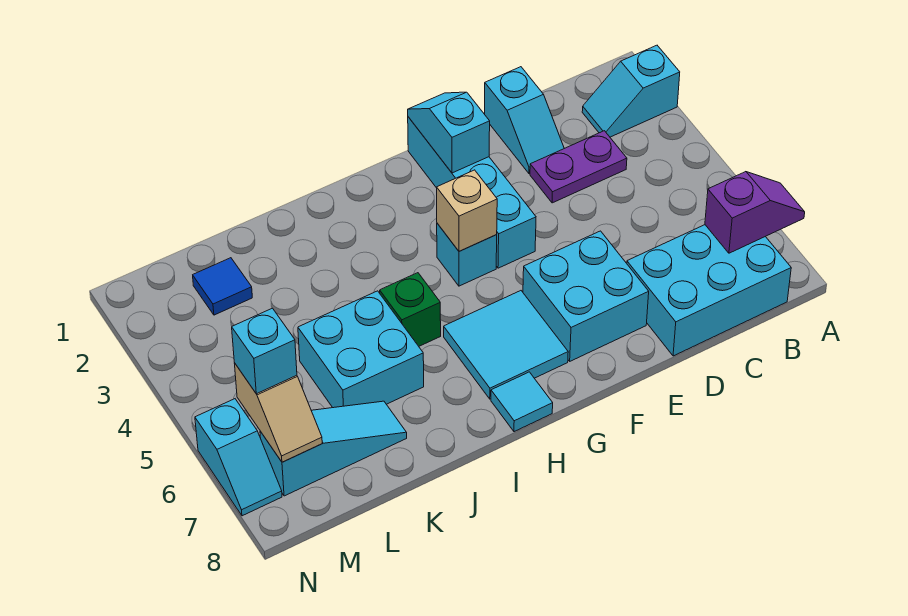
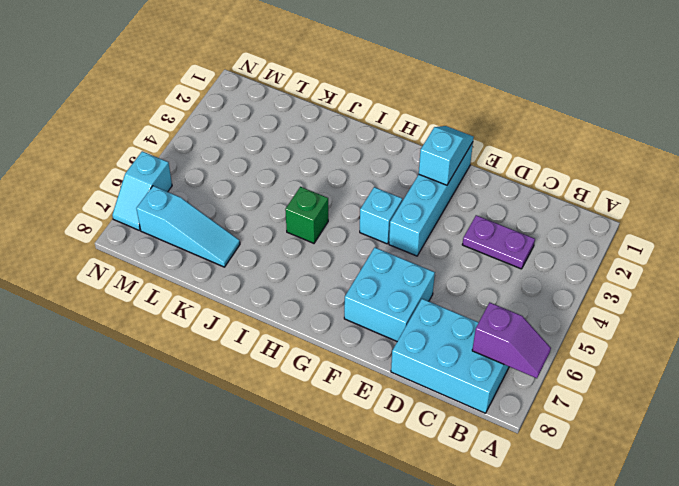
none -> cyan slope A2:B2 level 1 top A
none -> cyan slope D1:D2 level 1 top 1
none -> cyan tile G6:H7 level 1

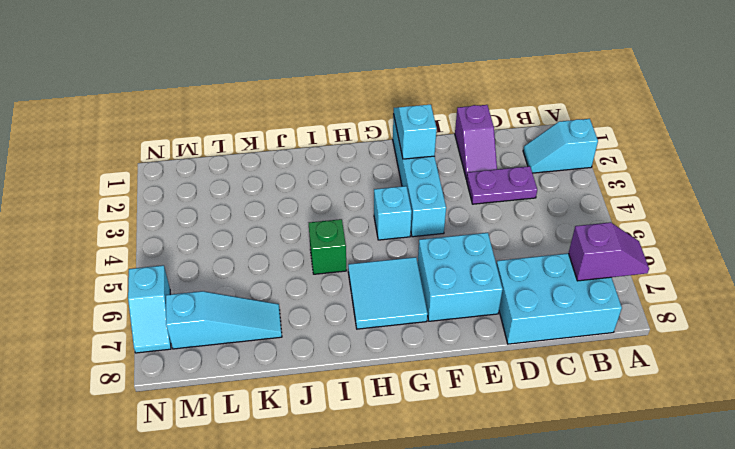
purple slope D1:D2 level 1 top 1 -> cyan slope D1:D2 level 1 top 1
none -> cyan tile H8 level 1
none -> cyan brick J5:K6 level 1
none -> blue tile L2 level 1

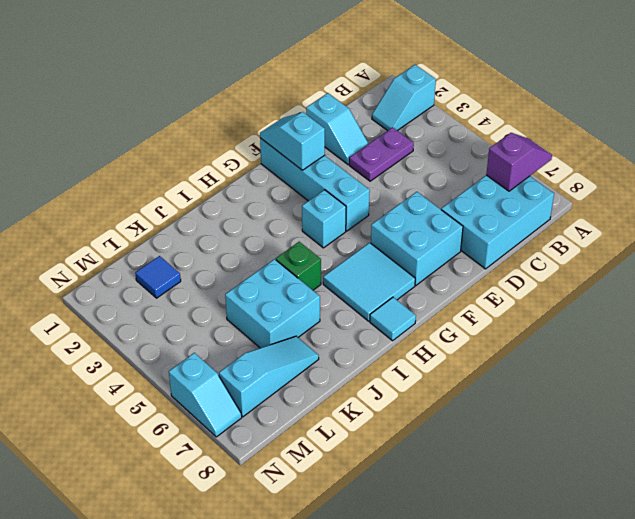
none -> tan brick G4 level 2
none -> tan slope M6:M7 level 2 top 6
none -> cyan brick M6 level 3

